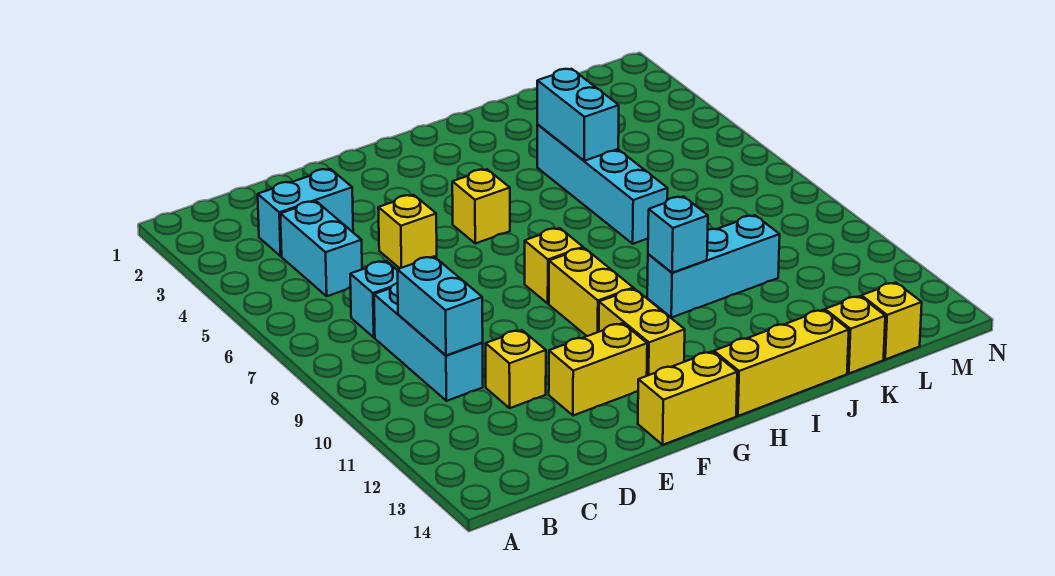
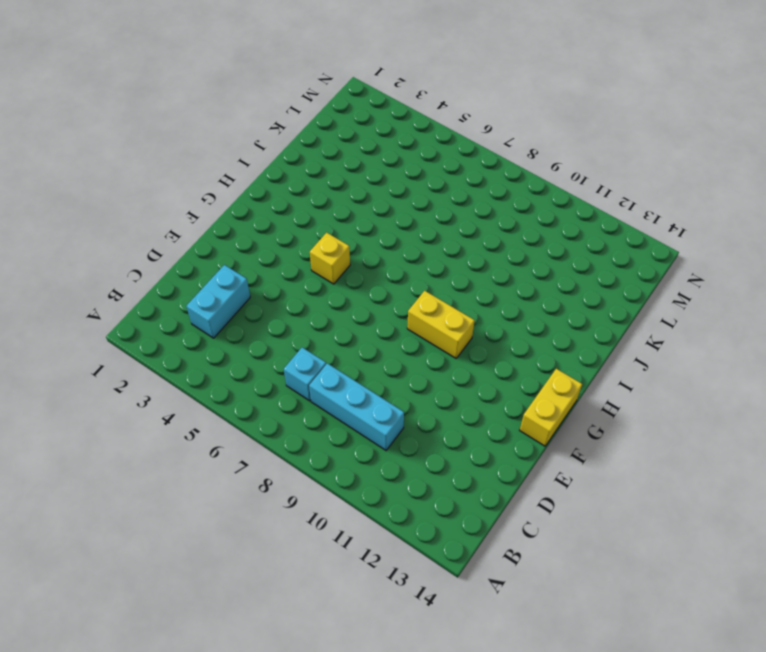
none -> cyan brick C4:C5 level 1
none -> yellow brick D11 level 1
none -> yellow brick E5 level 1

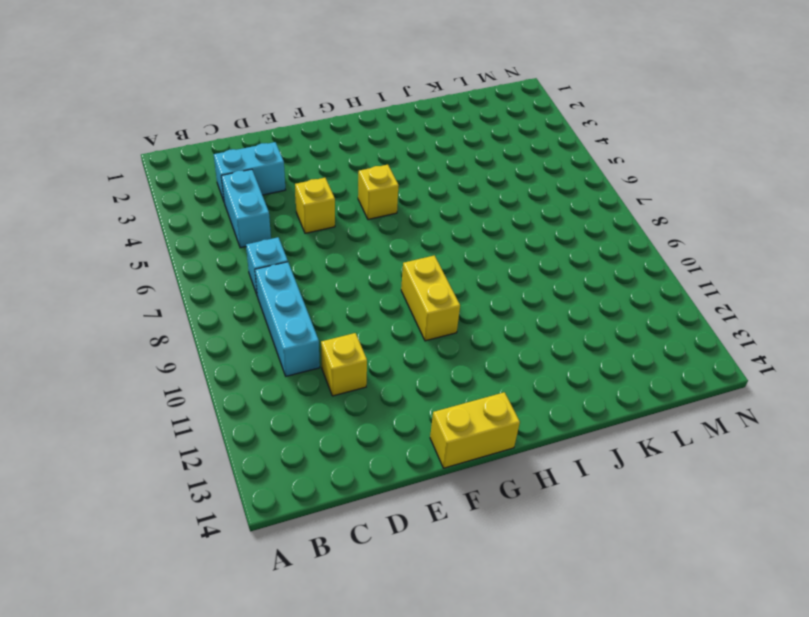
none -> yellow brick E12:F12 level 1
none -> yellow brick G8 level 1
none -> yellow brick G11:G12 level 1

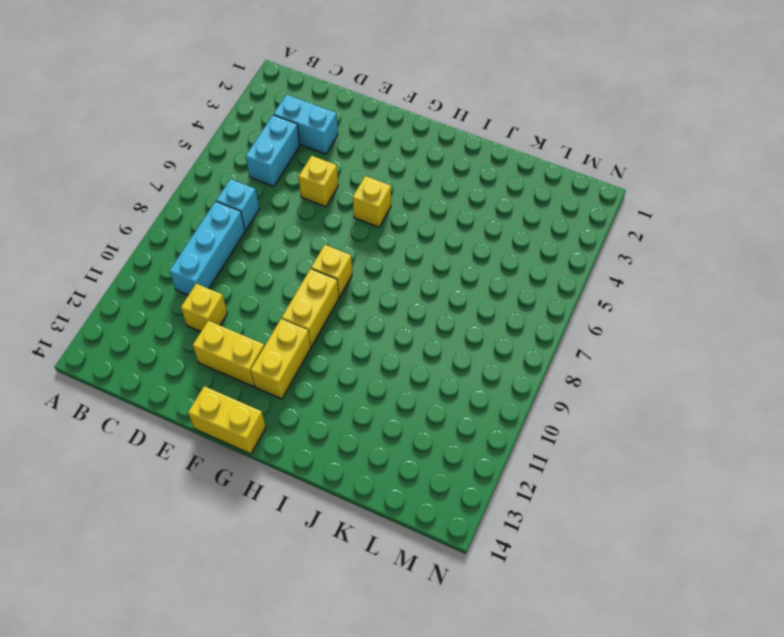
none -> yellow brick H14:J14 level 1
none -> cyan brick I10:K10 level 1
none -> cyan brick J4:J7 level 1

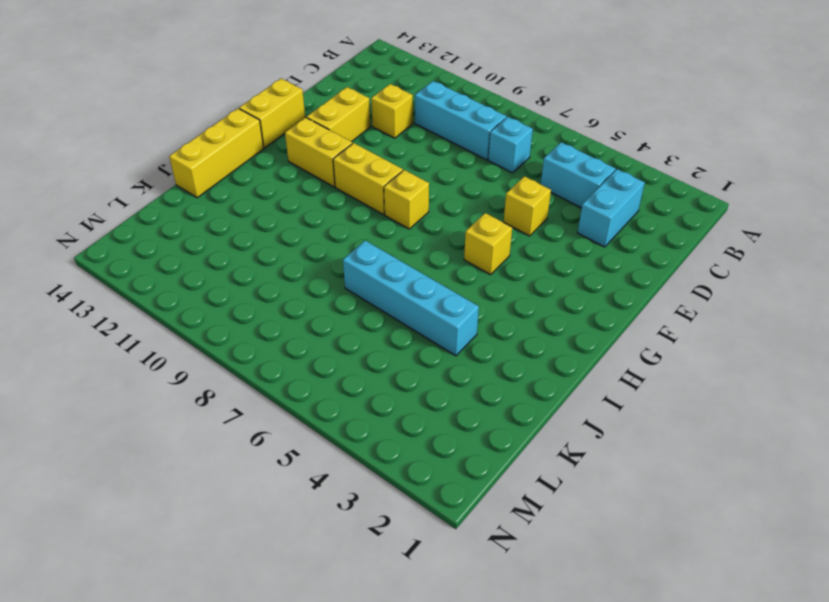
none -> cyan brick I10:K10 level 1
none -> yellow brick K14 level 1
none -> yellow brick L14 level 1

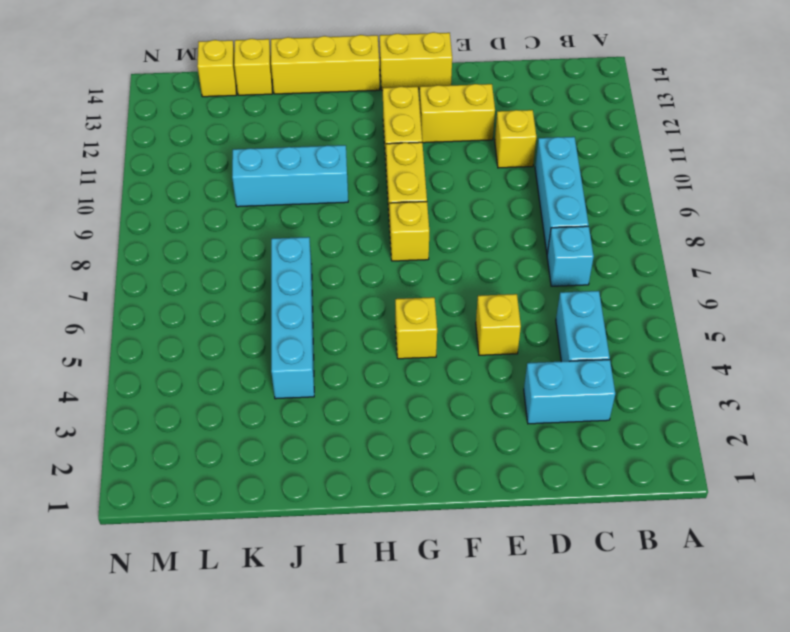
none -> cyan brick C9:C10 level 2
none -> cyan brick I10 level 2
none -> cyan brick J4:J5 level 2

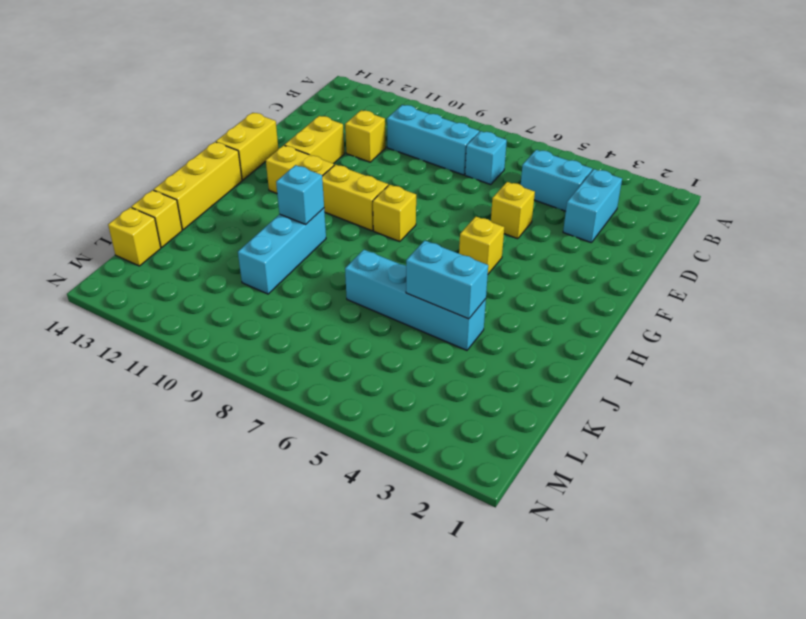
none -> cyan brick C9:C10 level 2

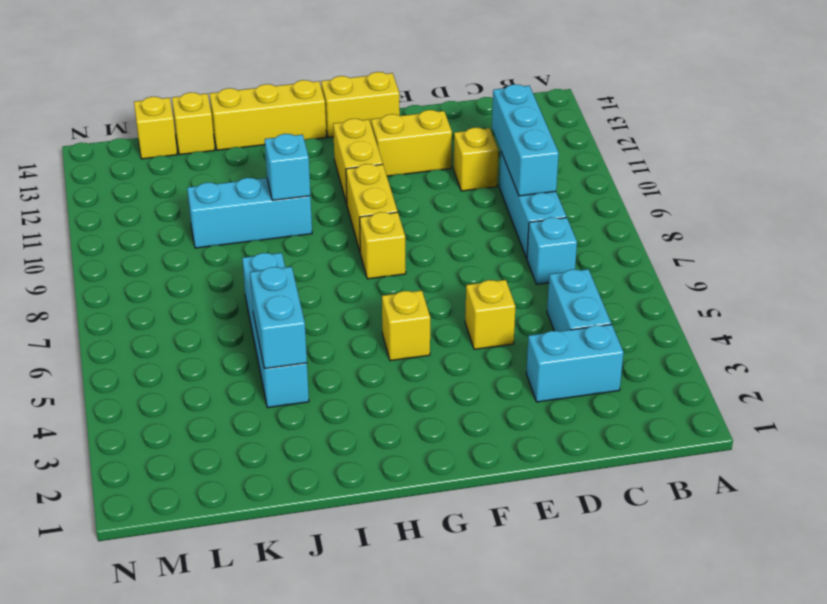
cyan brick C9:C11 level 2 -> cyan brick C9:C10 level 2

